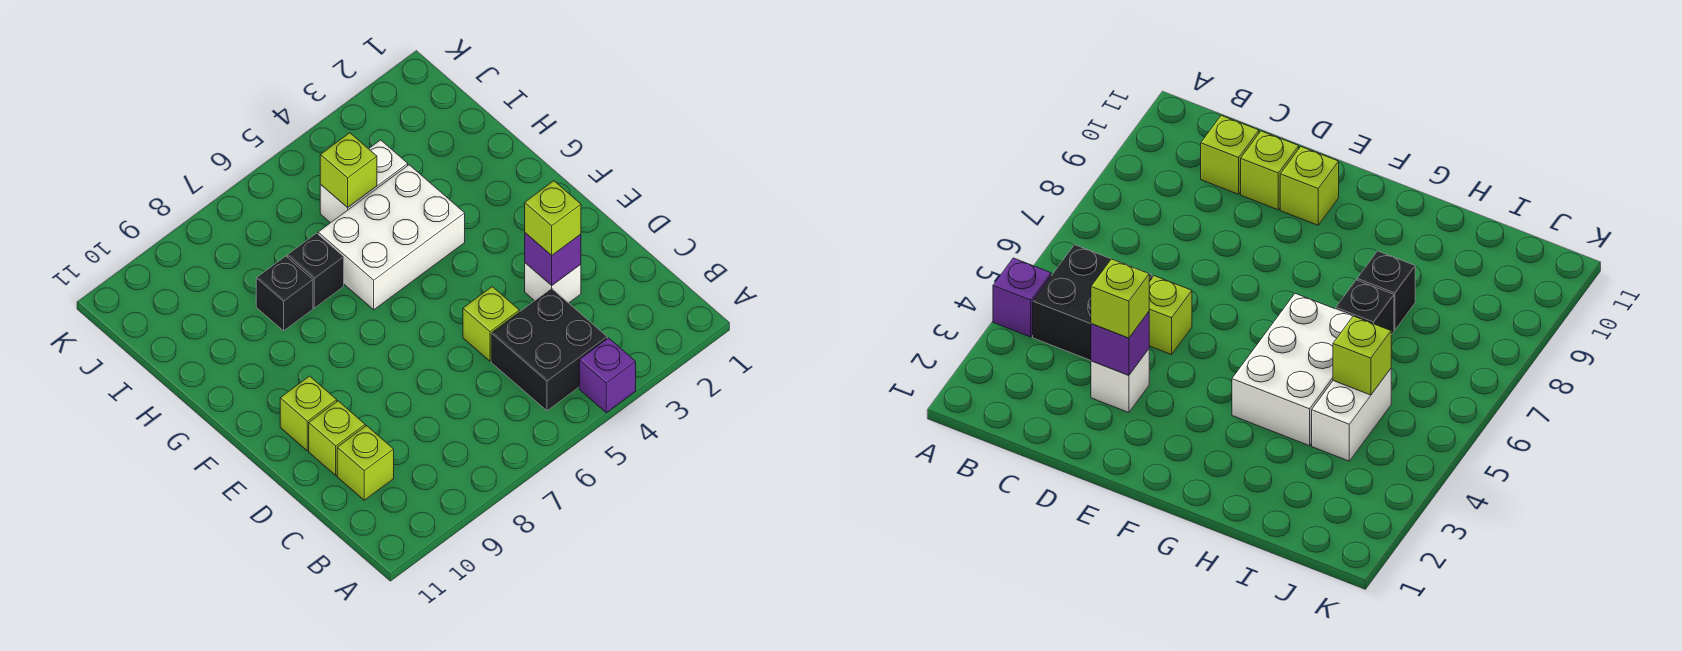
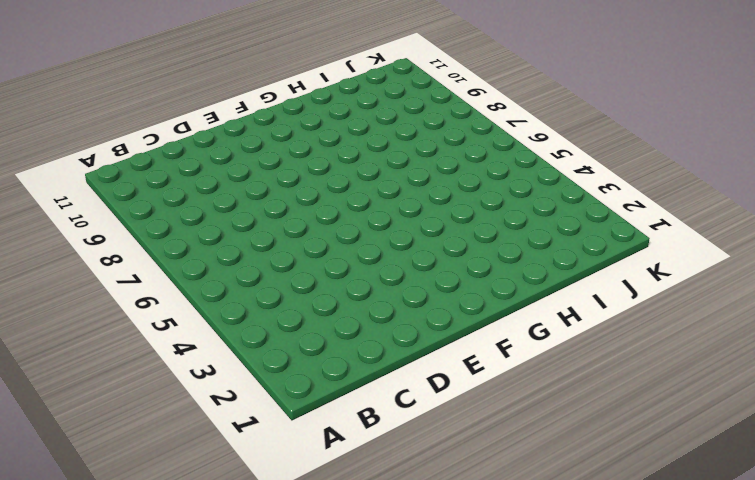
none -> purple brick A4 level 1
none -> black brick B4:C5 level 1
none -> lime brick C10 level 1

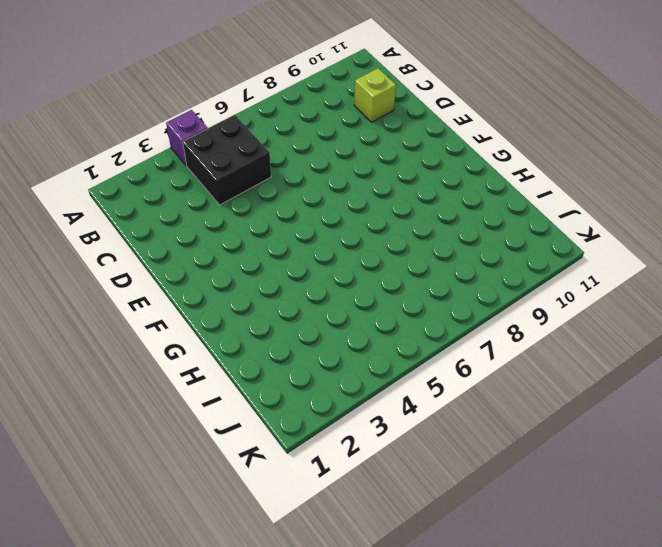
none -> white brick D3 level 1
none -> lime brick D5 level 1
none -> lime brick D10 level 1

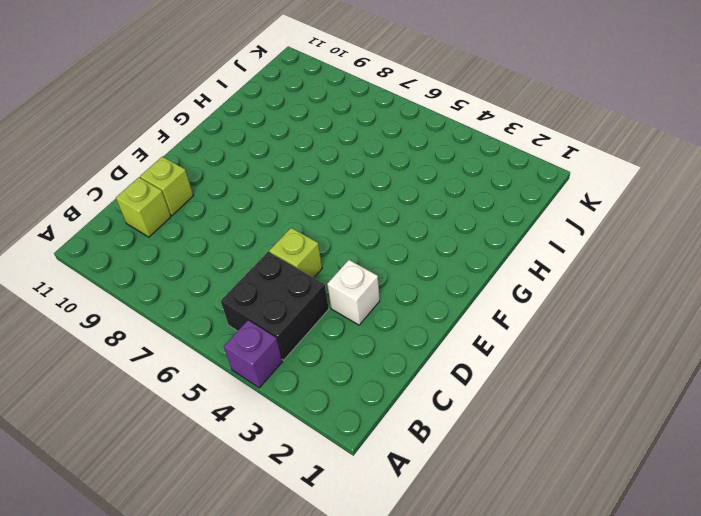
none -> lime brick E10 level 1
none -> white brick G4:H6 level 1
none -> black brick H7 level 1

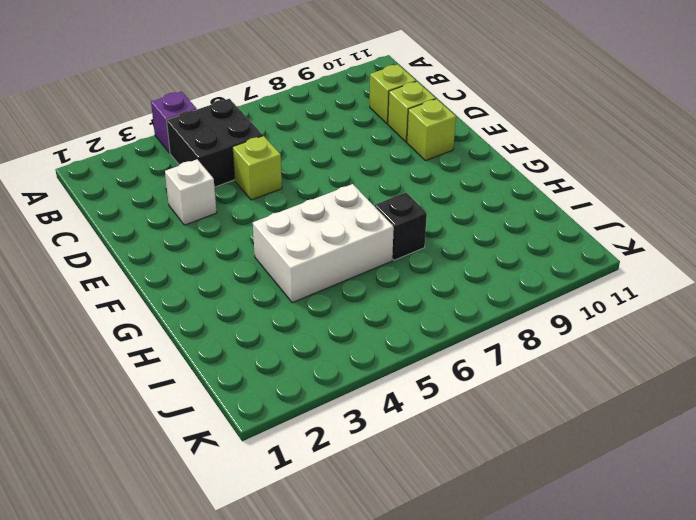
none -> black brick H8 level 1
none -> white brick I4:I5 level 1
none -> purple brick D3 level 2

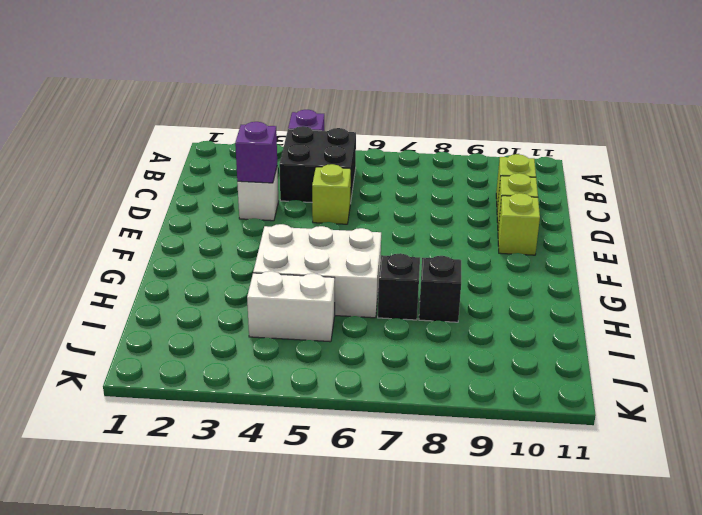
none -> lime brick I5 level 2
none -> lime brick D3 level 3

